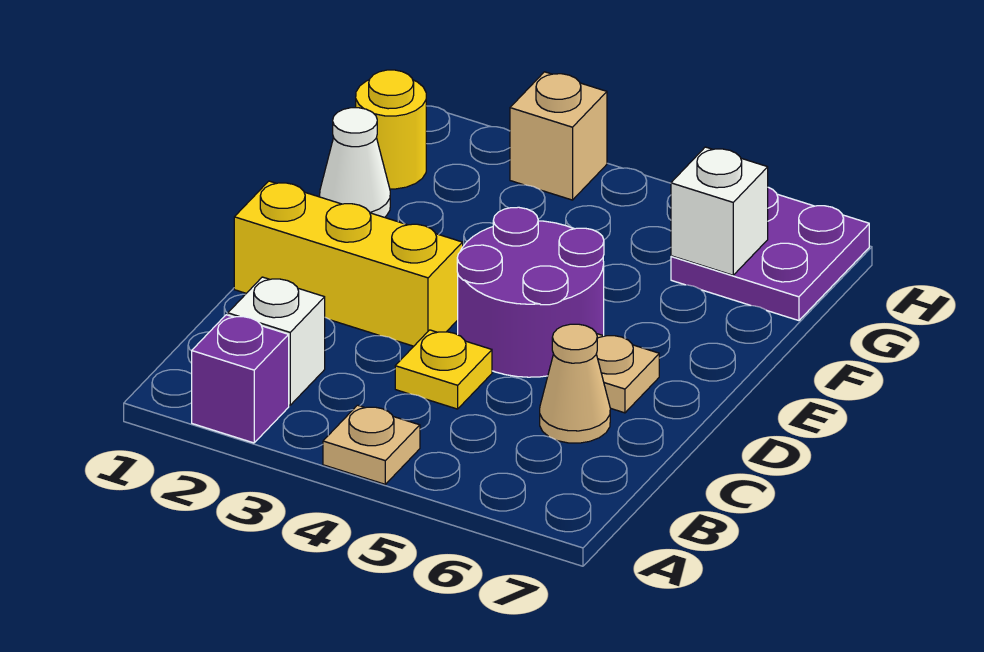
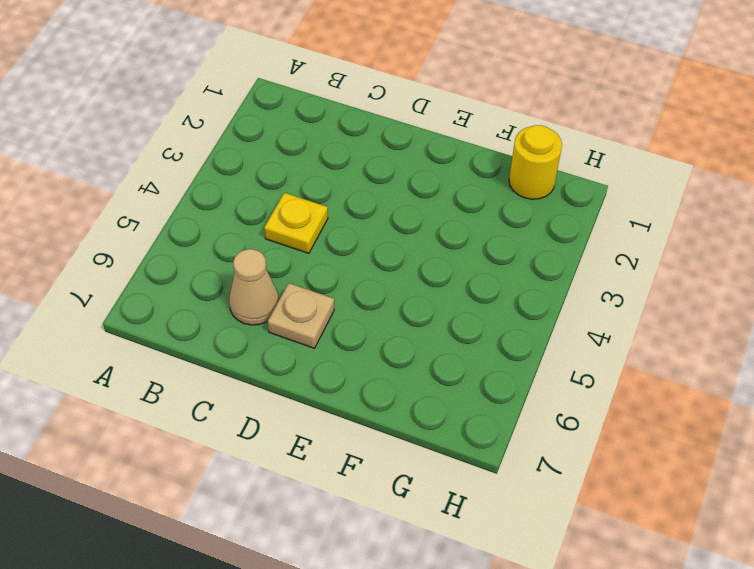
none -> purple brick A2 level 1
none -> tan plate A4 level 1
none -> white brick B2 level 1

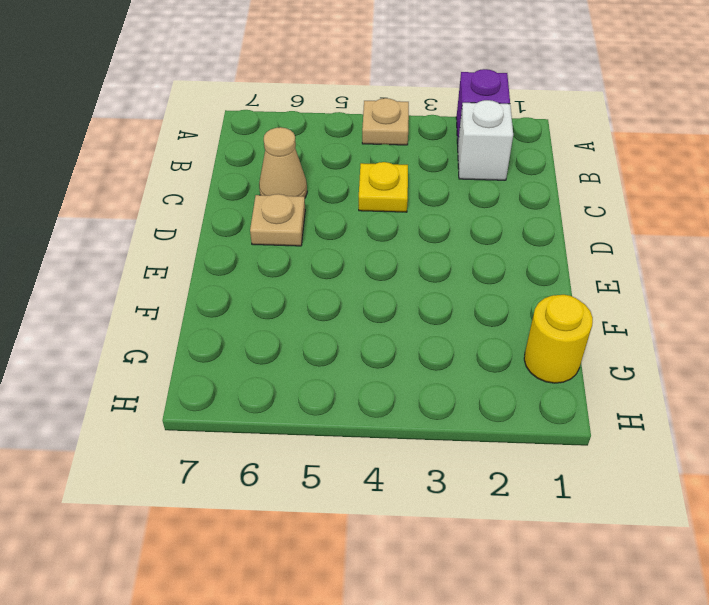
none -> yellow brick D1:D3 level 1
none -> purple round brick D4:E5 level 1
none -> white cone F1 level 1

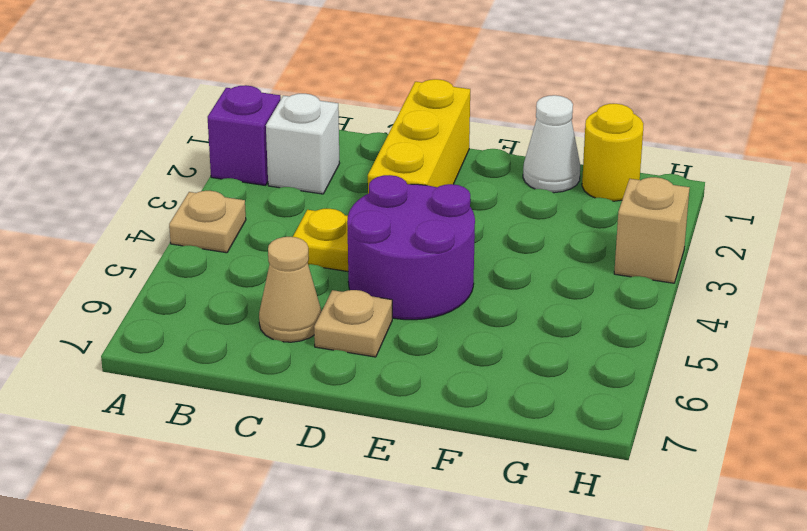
none -> purple plate G6:H7 level 1
none -> white brick G6 level 2

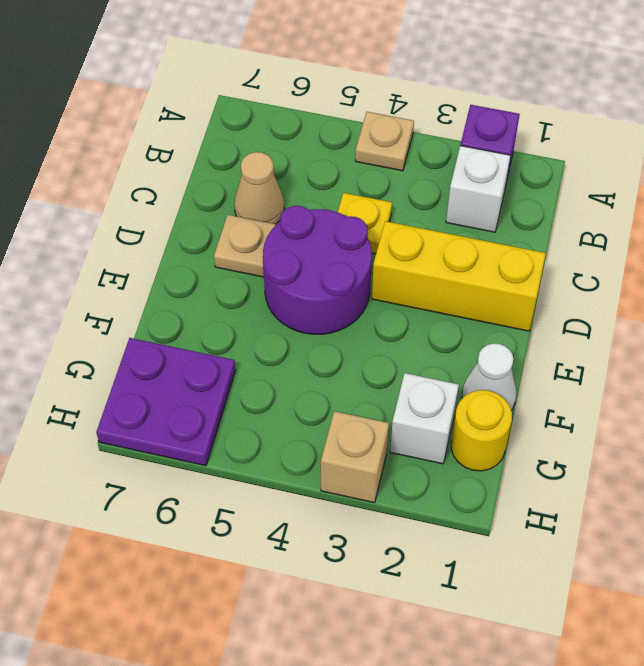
white brick G2 level 1 -> white brick G6 level 2

